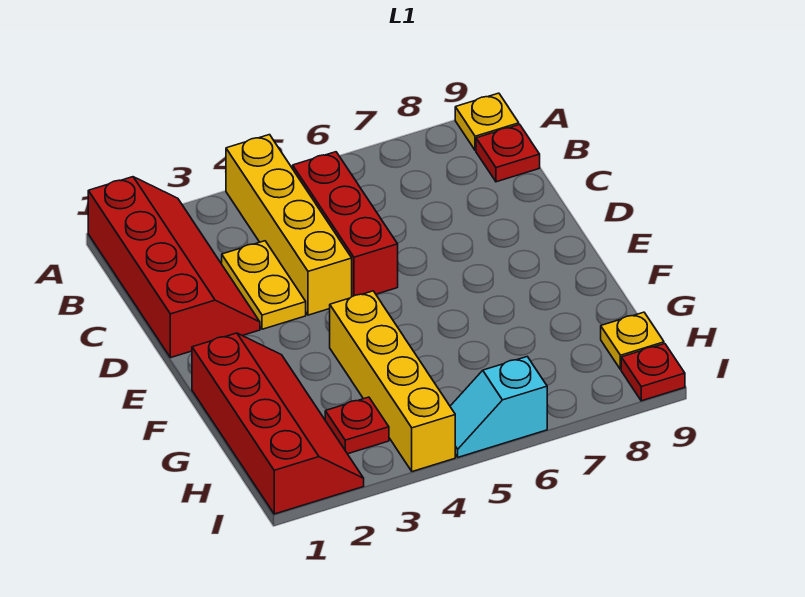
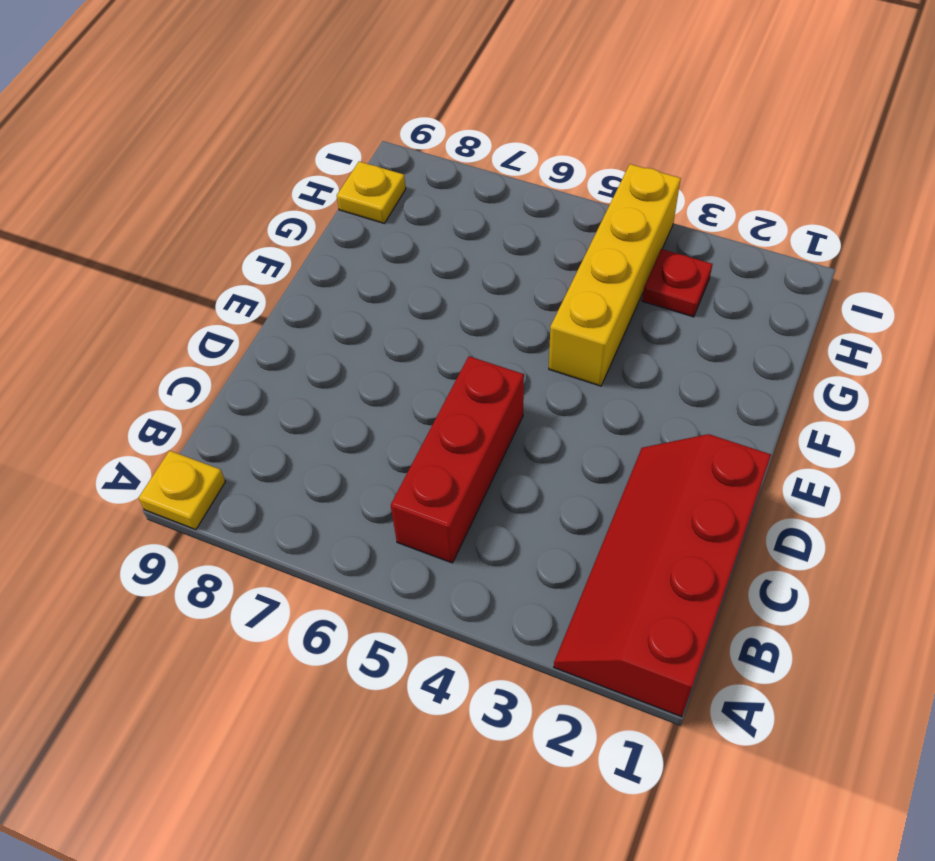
none -> yellow brick A4:D4 level 1
none -> red plate B9 level 1
none -> yellow plate C3:D3 level 1

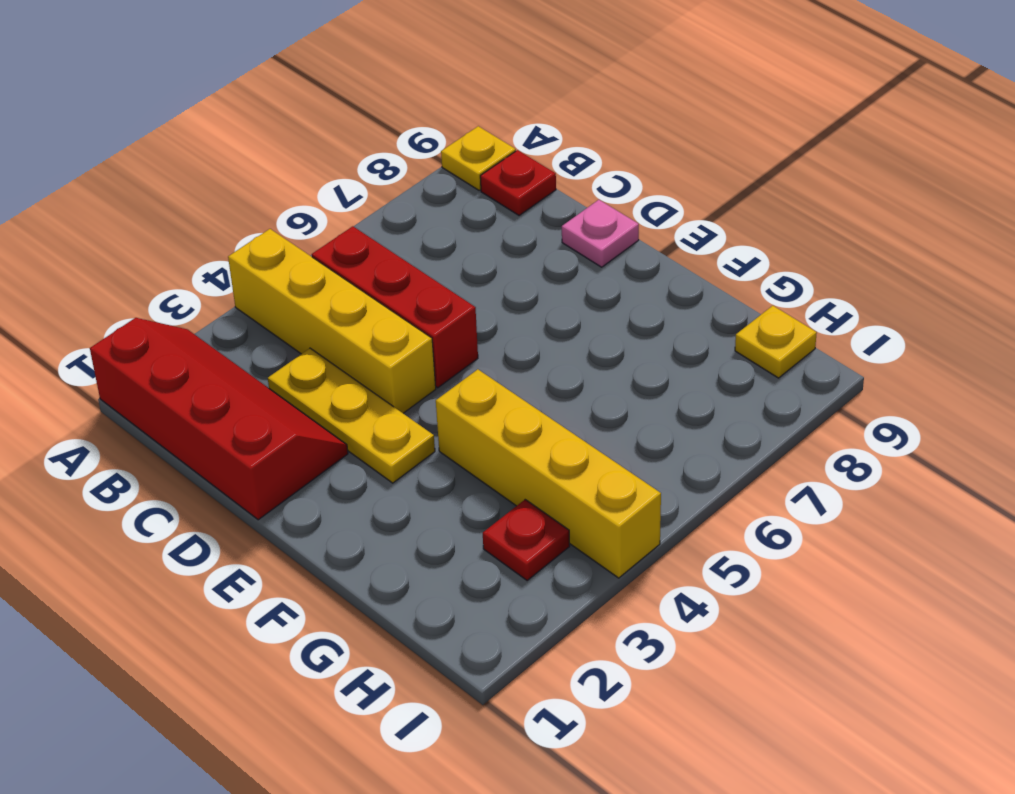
yellow plate C3:E3 level 1 -> yellow plate C3:D3 level 1
pink plate D9 level 1 -> none
none -> red slope F1:I2 level 1 top 1
none -> cyan slope I5:I6 level 1 top 6
none -> red plate I9 level 1

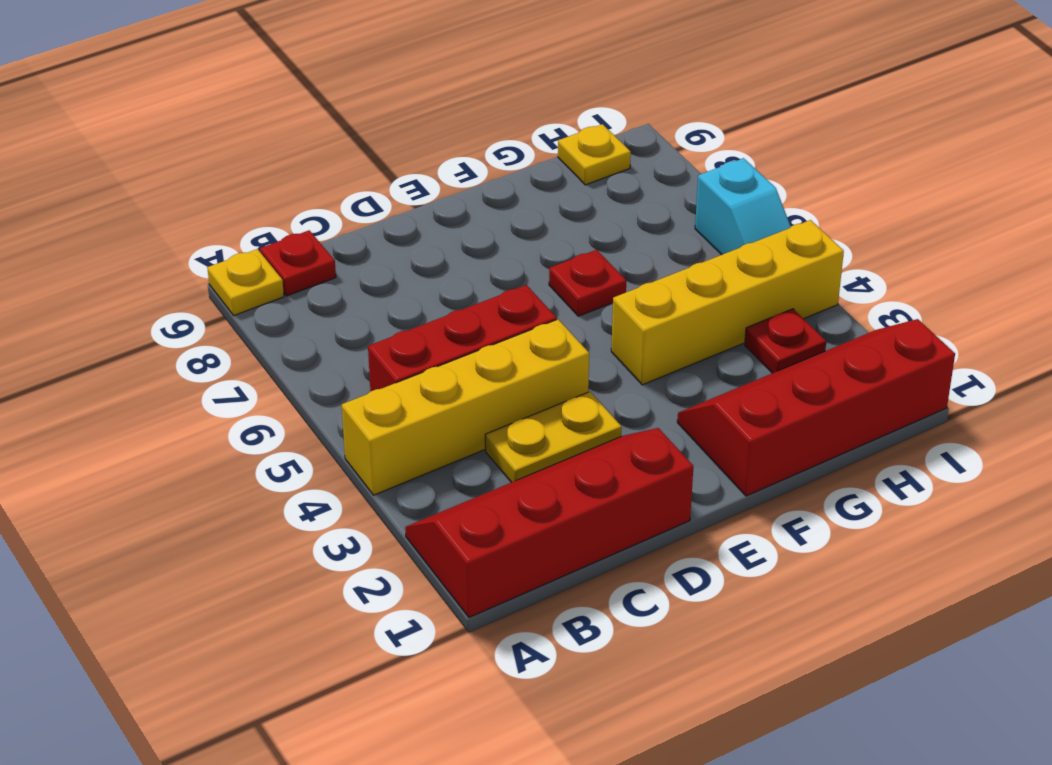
red plate F6 level 1 -> red plate I9 level 1

